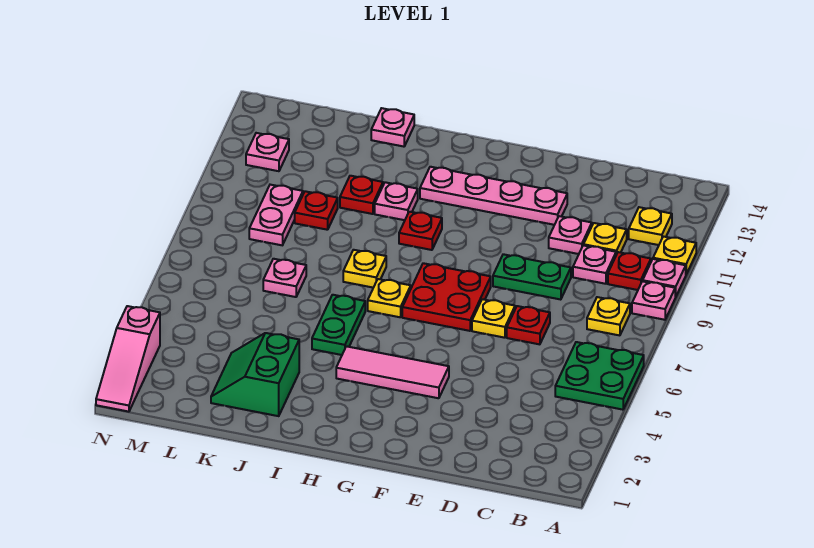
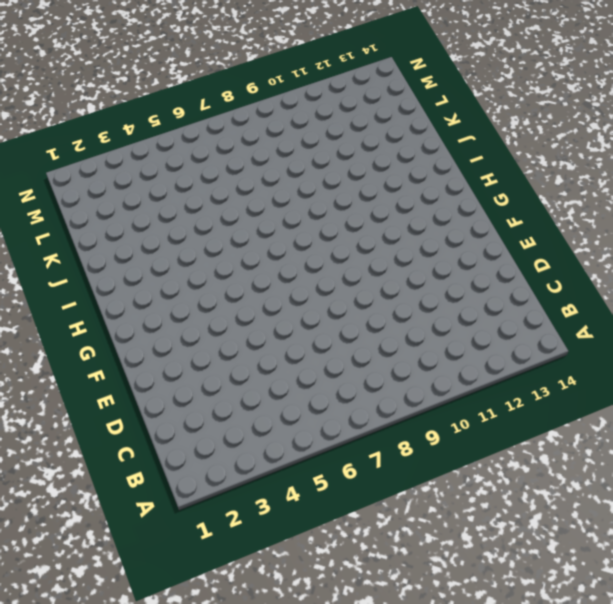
none -> green plate A5:B6 level 1
none -> pink plate A9 level 1
none -> pink plate A10 level 1

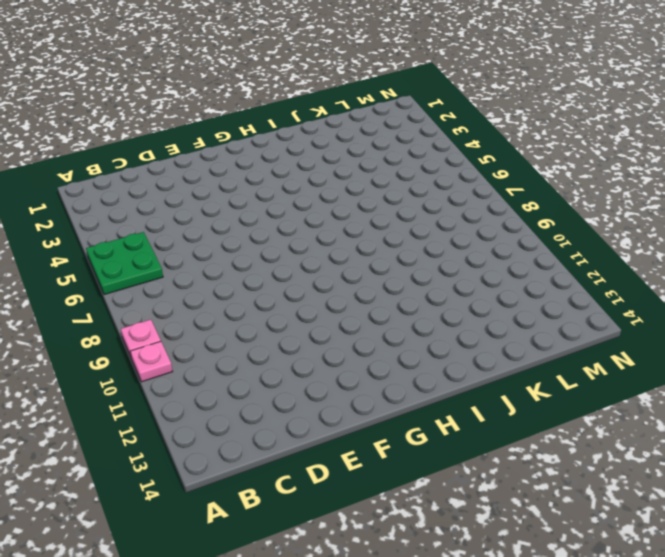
none -> yellow plate A11 level 1
none -> yellow plate B8 level 1
none -> red plate B10 level 1

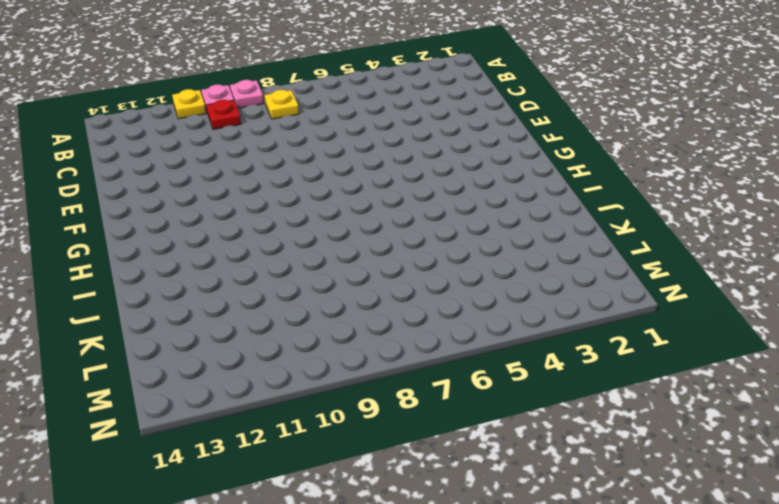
none -> green plate A5:B6 level 1
none -> yellow plate B12 level 1
none -> pink plate C10 level 1

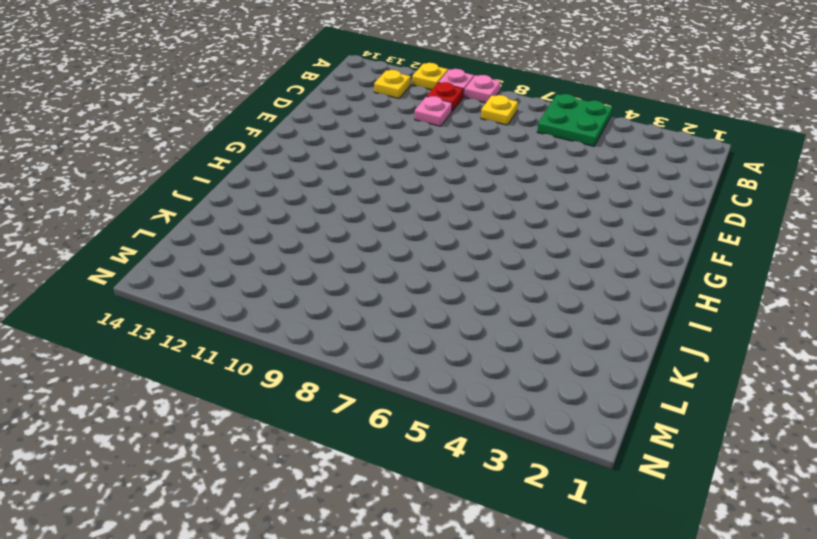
none -> yellow plate C11 level 1
none -> red plate D7 level 1
none -> green plate D9:E9 level 1

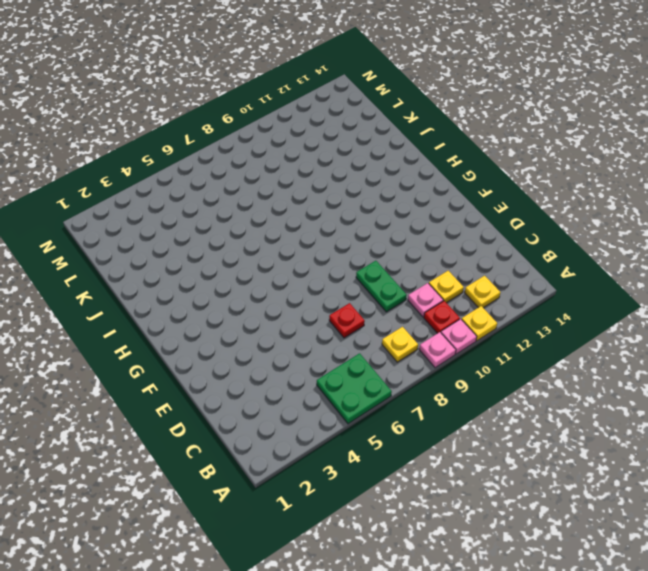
none -> pink plate D11 level 1
none -> yellow plate E7 level 1
none -> pink plate E12:H12 level 1

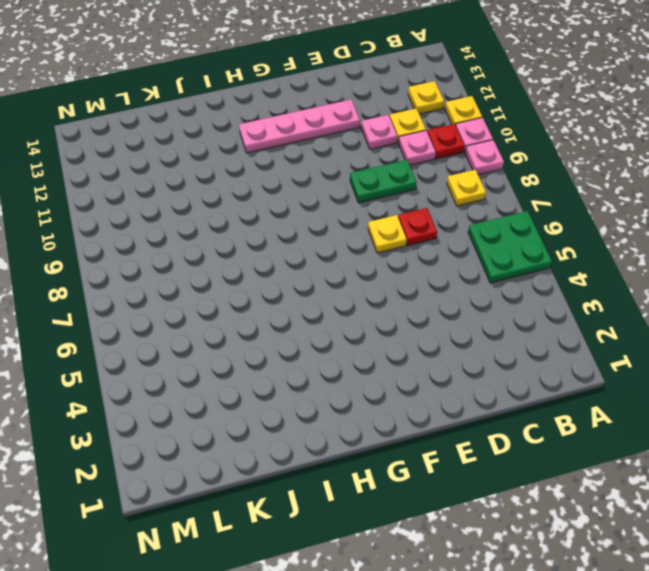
none -> pink tile F4:H4 level 1
none -> red plate F7:G8 level 1
none -> yellow plate H7 level 1

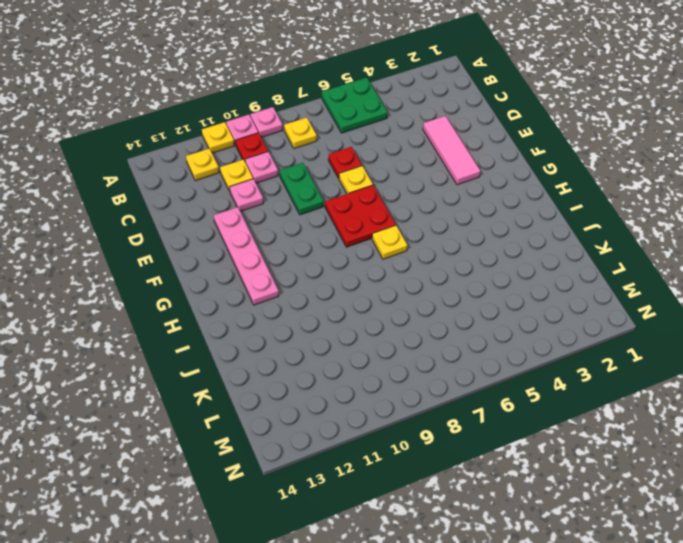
pink tile D3:F3 level 1 -> pink tile F4:H4 level 1
none -> red plate H10 level 1
none -> green plate I5:I6 level 1
none -> yellow plate I8 level 1

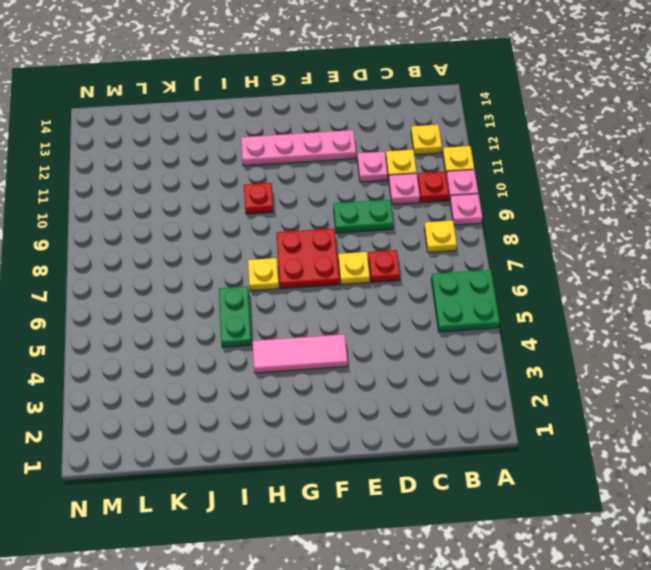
none -> yellow plate I8 level 1
none -> pink plate I11 level 1
none -> green slope J2:K3 level 1 top J

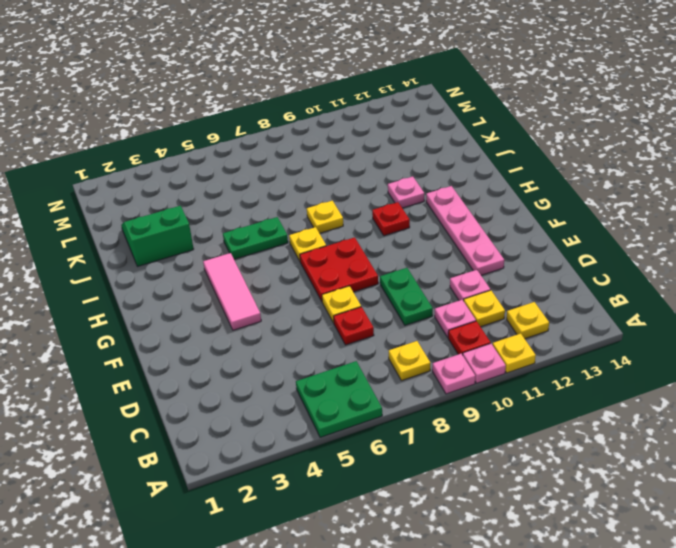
none -> red plate J11 level 1
none -> pink plate J14 level 1
none -> pink plate K7 level 1

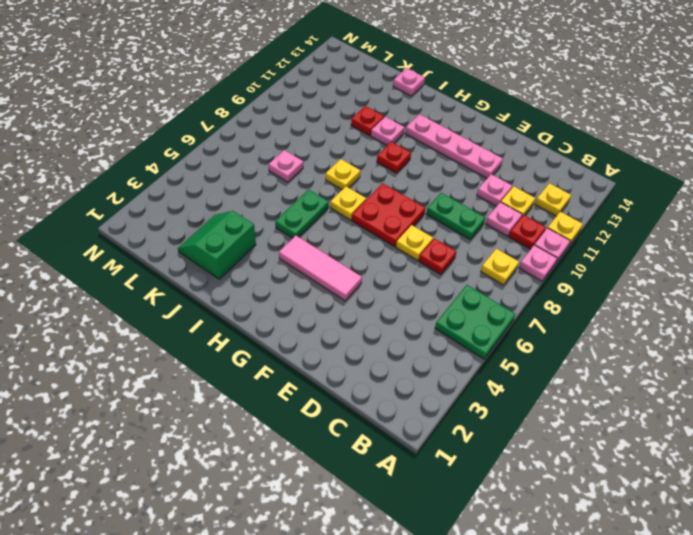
none -> red plate K10 level 1
none -> pink plate L9:L10 level 1
none -> pink plate M12 level 1

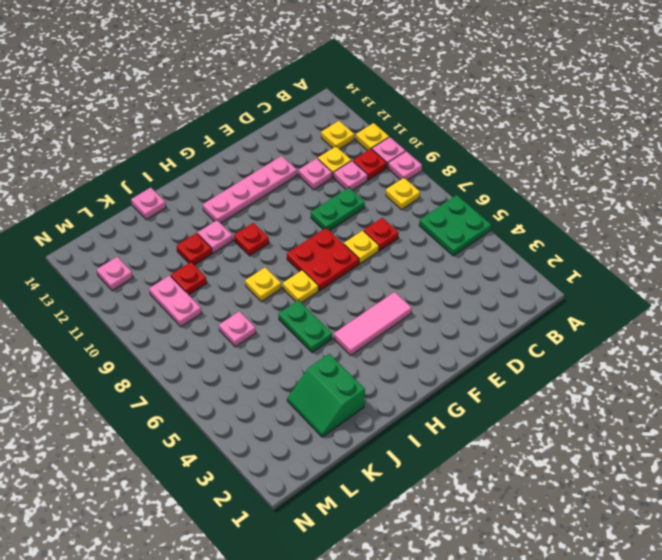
none -> pink slope N1:N3 level 1 top 3

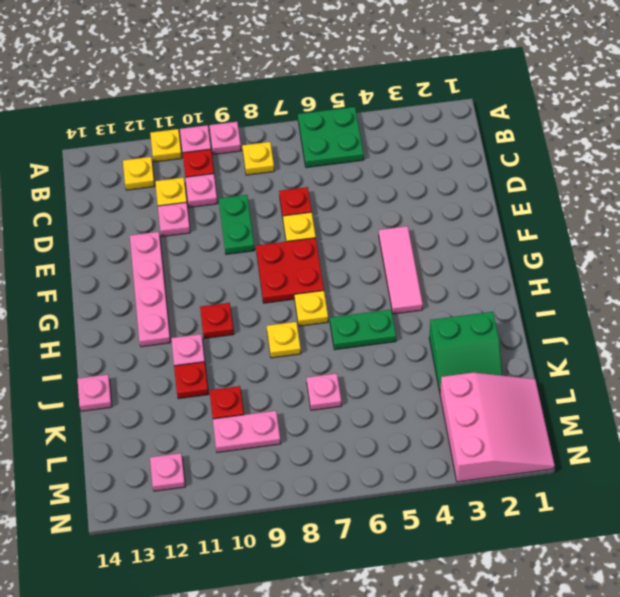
pink slope L1:N3 level 1 top 3 -> pink slope N1:N3 level 1 top 3

